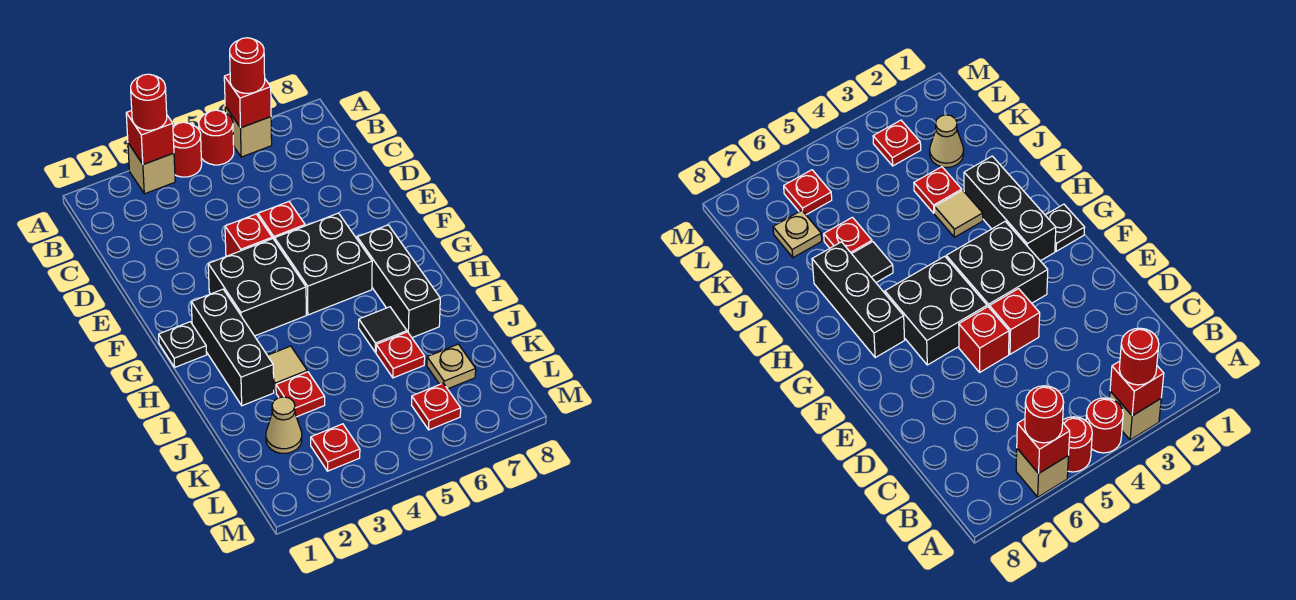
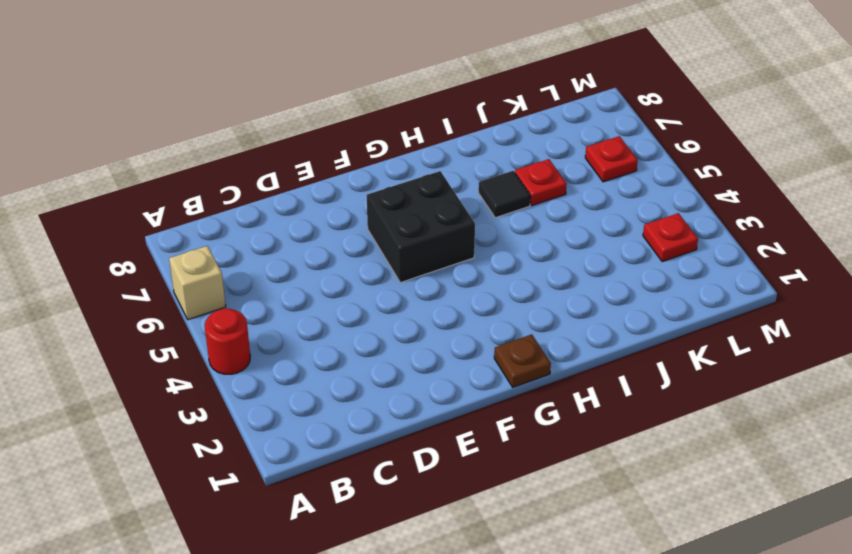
brown plate G1 level 1 -> black plate G1 level 1
none -> tan brick A3 level 1
none -> red round brick A5 level 1
none -> red brick E4 level 1

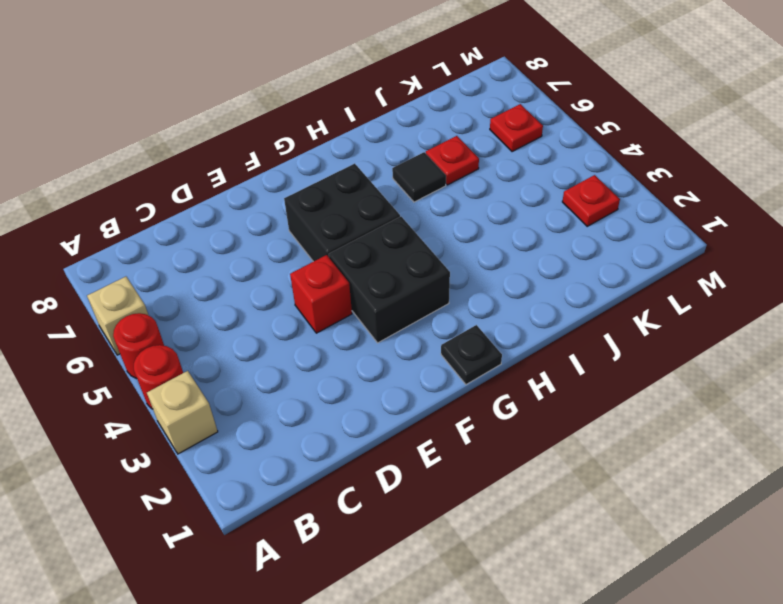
none -> red brick E5 level 1
none -> black brick G2:I2 level 1
none -> black brick G7:I7 level 1

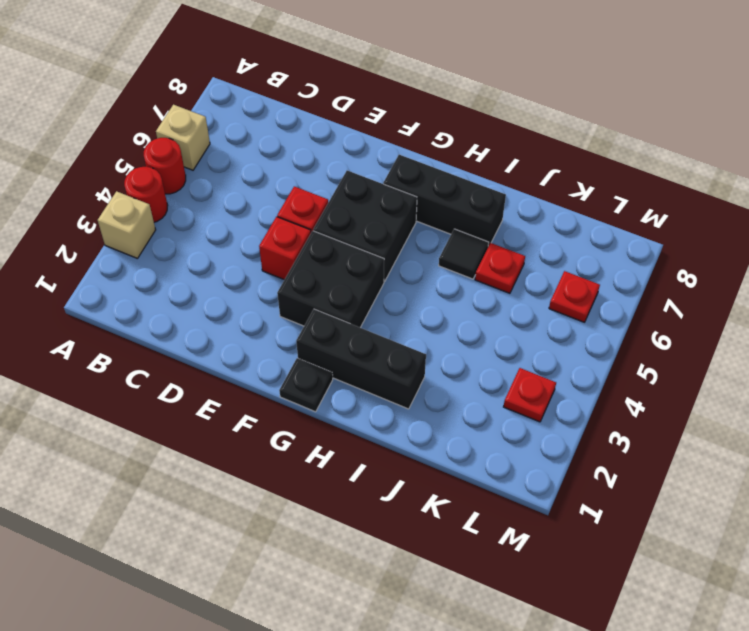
none -> tan tile I3 level 1
none -> red plate J3 level 1
none -> tan cone K2 level 1

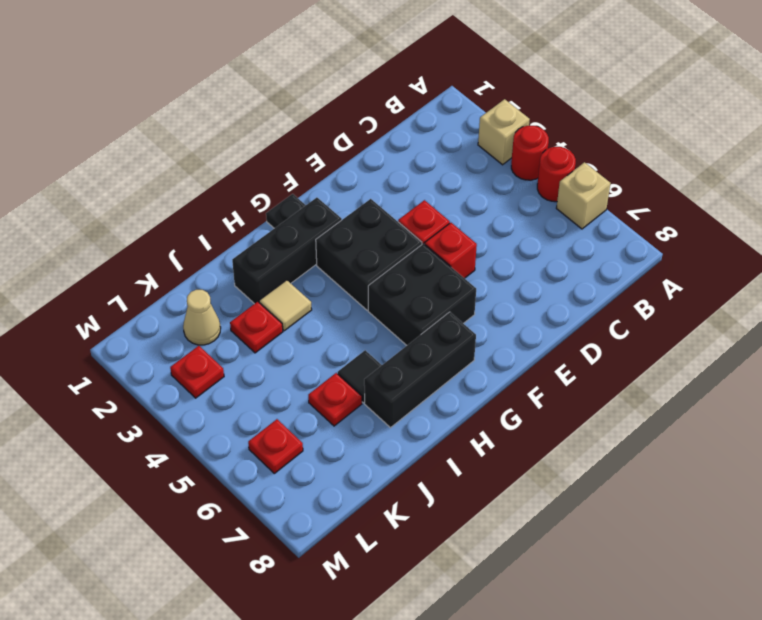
none -> tan plate K7 level 1
none -> red brick A3 level 2
none -> red brick A6 level 2

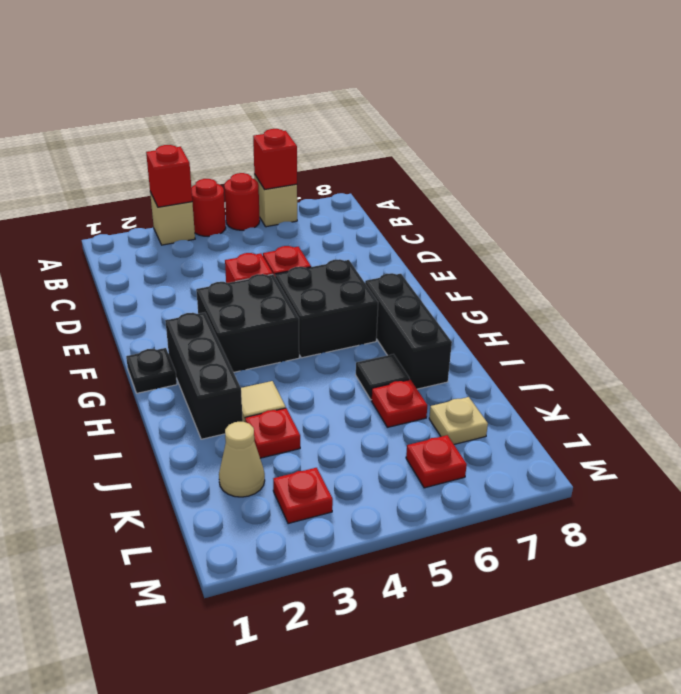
none -> red round brick A3 level 3
none -> red round brick A6 level 3

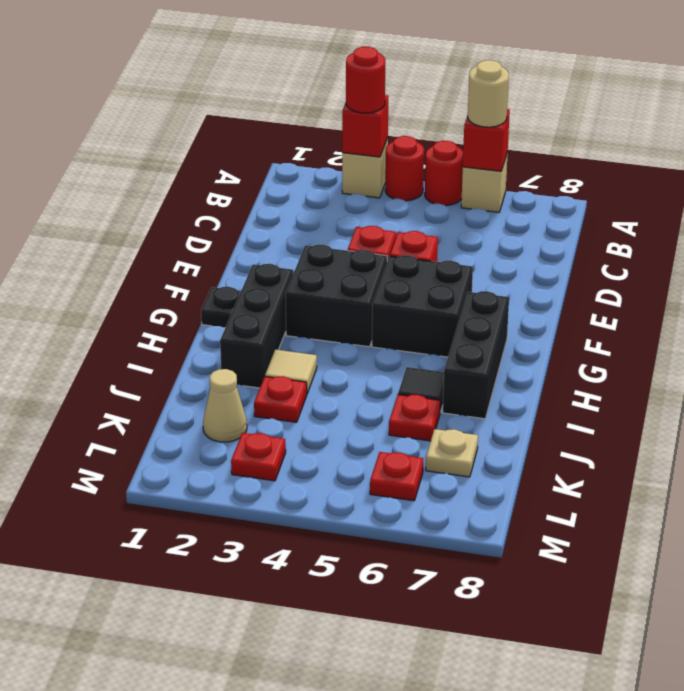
tan round brick A6 level 3 -> red round brick A6 level 3

